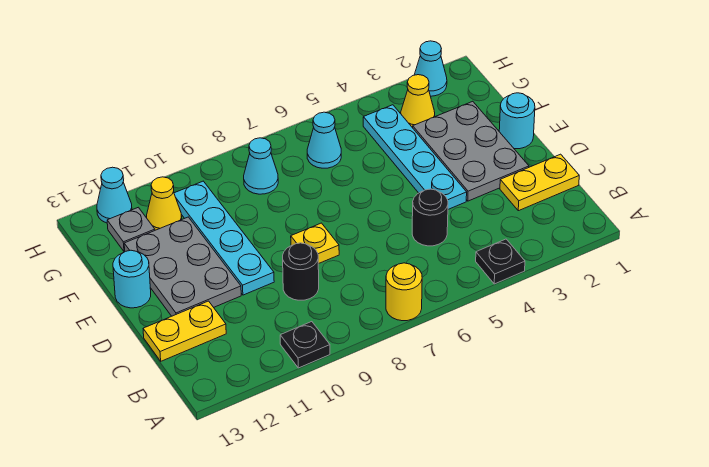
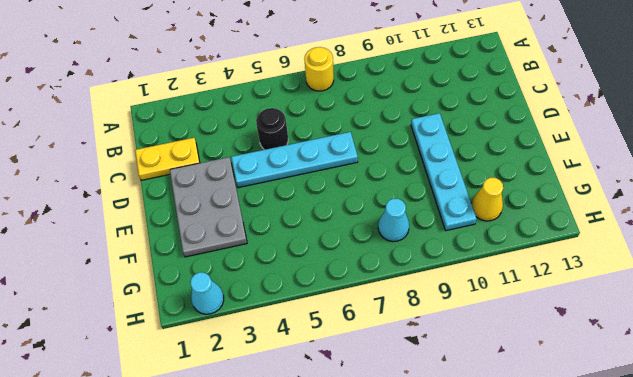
cyan plate D4:D7 level 1 -> cyan plate D4:G4 level 1
none -> black plate A4 level 1
none -> black plate A10 level 1
none -> black round brick C9 level 1

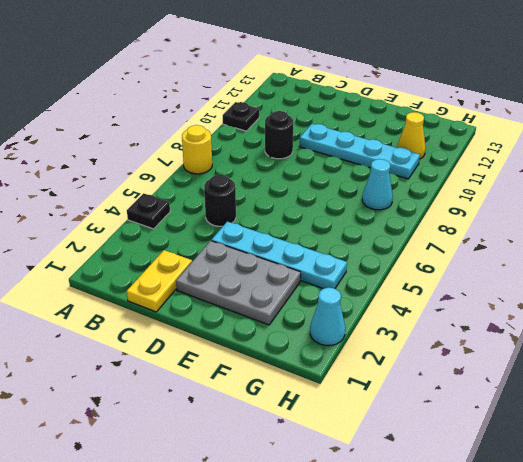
none -> yellow plate C12:C13 level 1
none -> yellow plate D8 level 1
none -> grey plate D11:F12 level 1

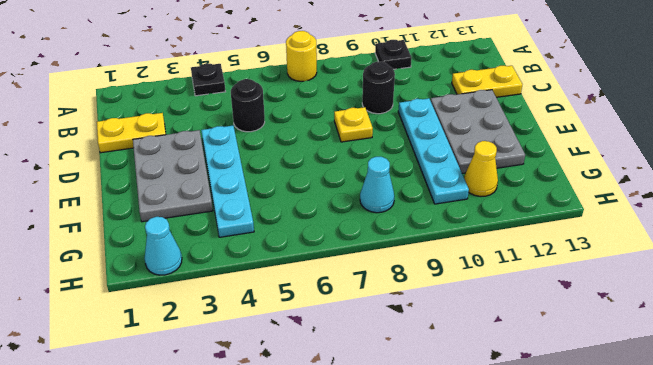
none -> cyan round brick E1 level 1
none -> cyan round brick E13 level 1
none -> yellow cone G3 level 1

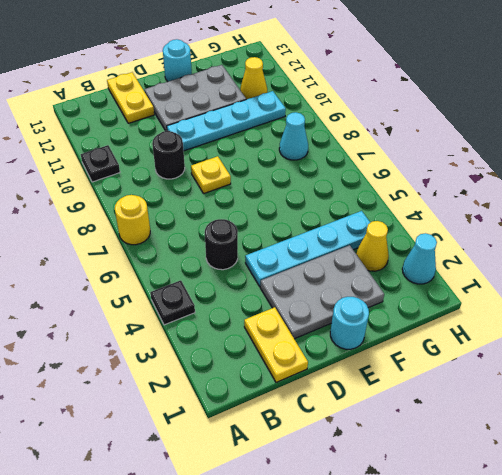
none -> cyan cone G6 level 1
none -> grey plate G12 level 1
none -> cyan cone H12 level 1

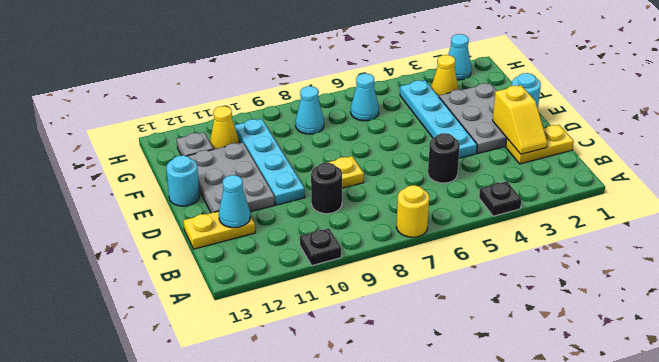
yellow slope C2:D2 level 2 top D -> none
cyan cone C12 level 2 -> cyan cone H12 level 1

